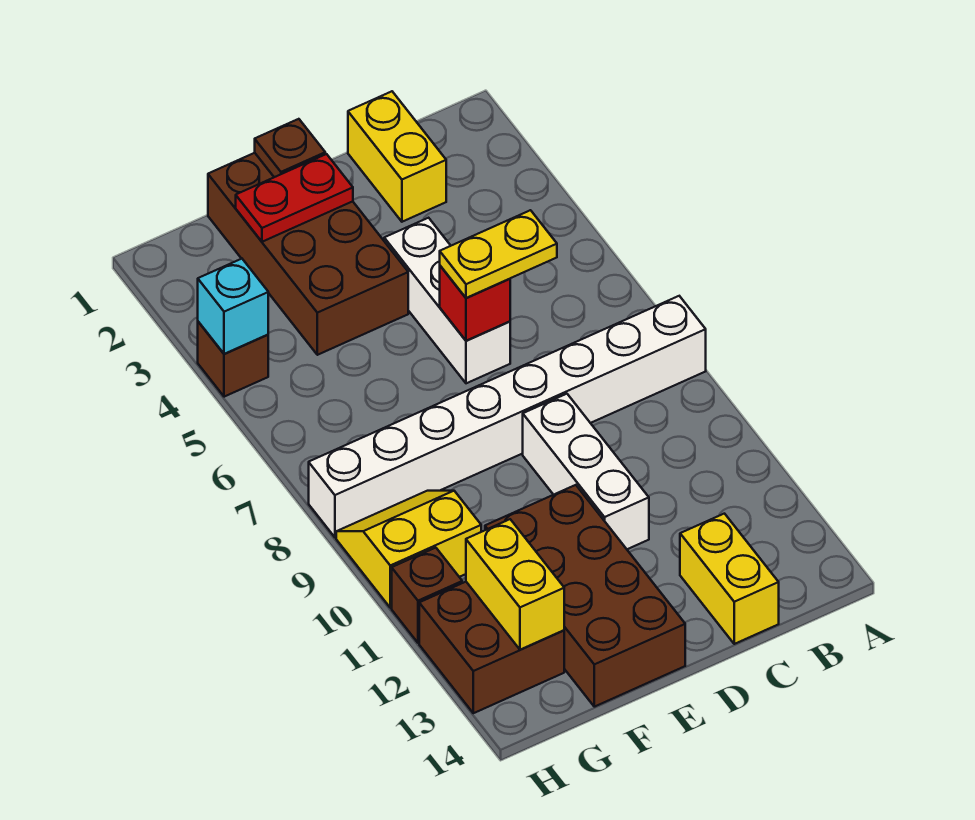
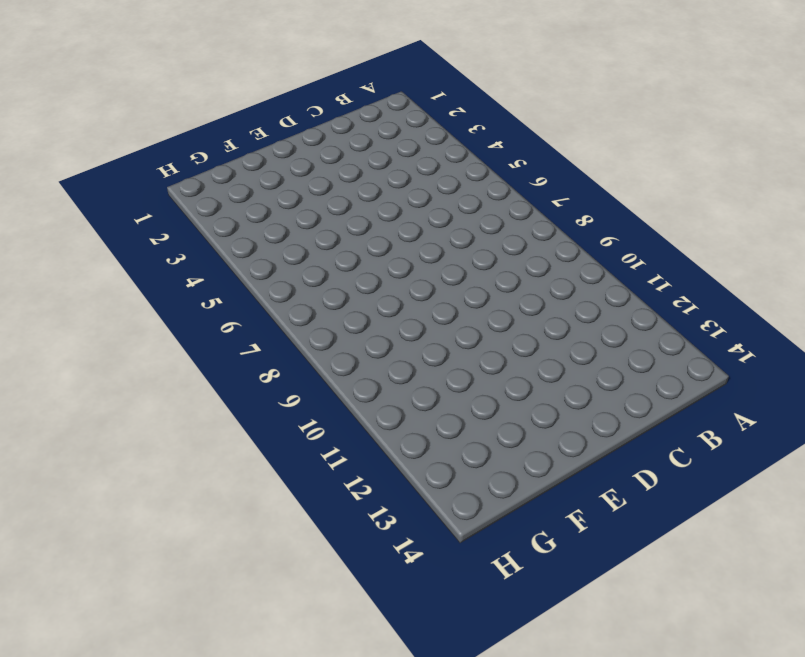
none -> white brick A8:H8 level 1
none -> yellow brick C1:C2 level 1
none -> yellow brick C13:C14 level 1

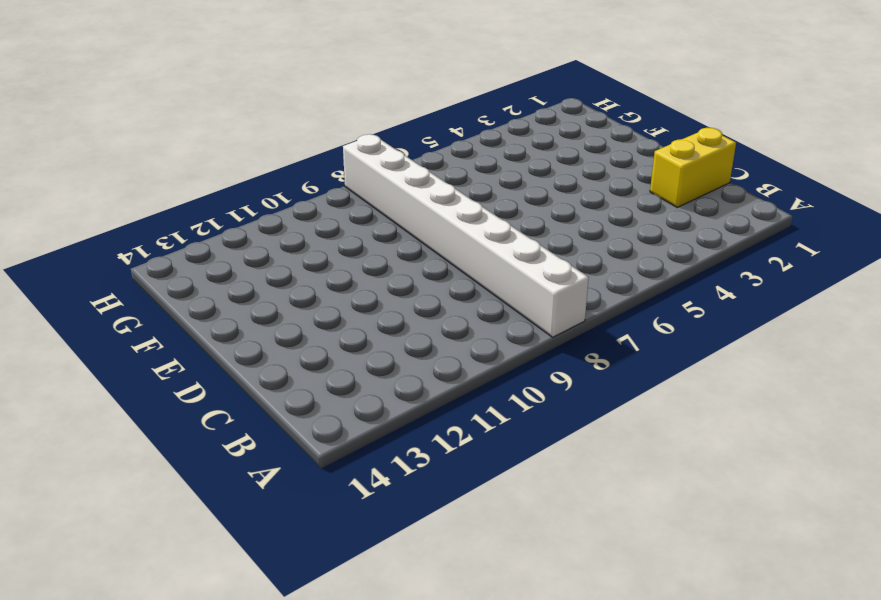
none -> yellow brick C13:C14 level 1
none -> white brick D4:D6 level 1
none -> white brick D9:D11 level 1

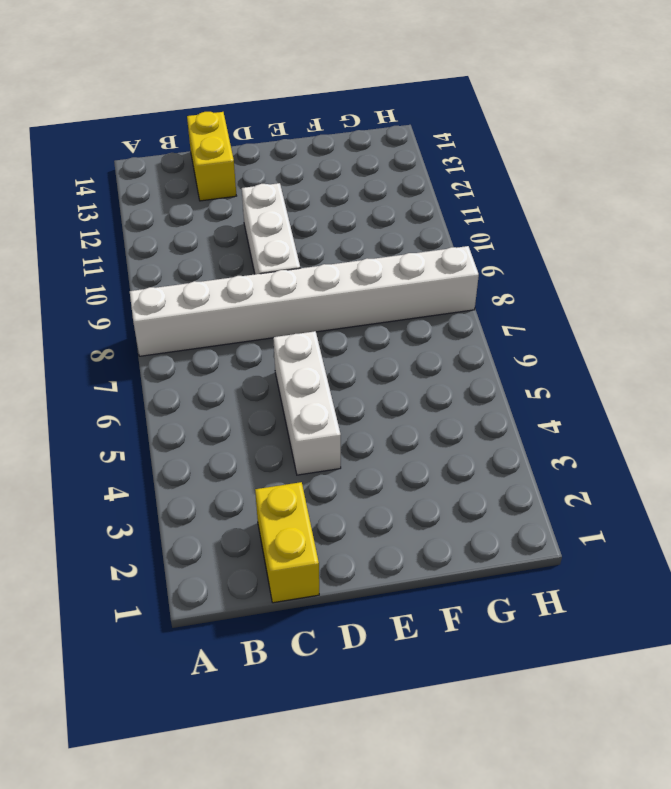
none -> brown brick E1:F4 level 1
none -> brown brick E11:F14 level 1
none -> yellow slope G9:H10 level 1 top 10

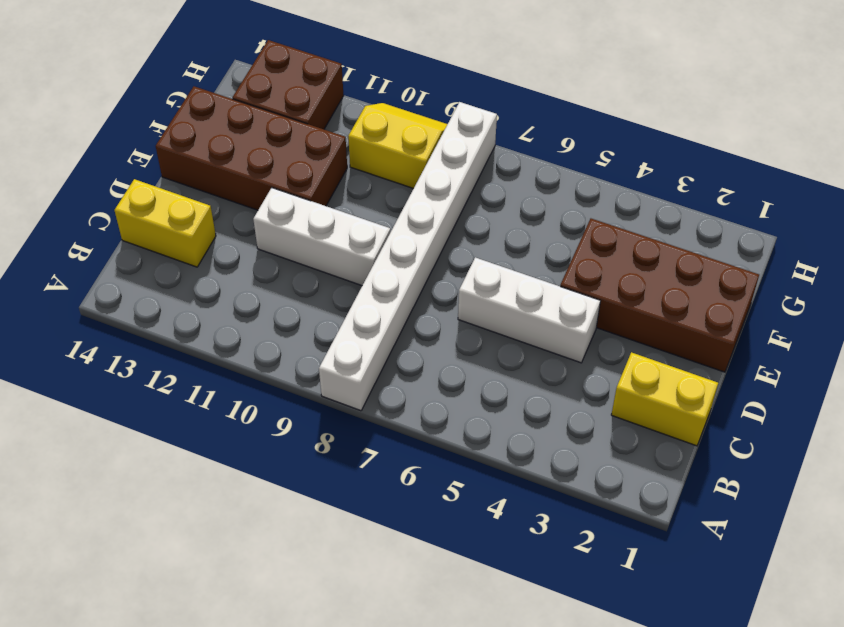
yellow slope G9:H10 level 1 top G -> yellow slope G9:H10 level 1 top 10
none -> brown brick H4 level 1
none -> brown brick H11 level 1
none -> red brick D6 level 2

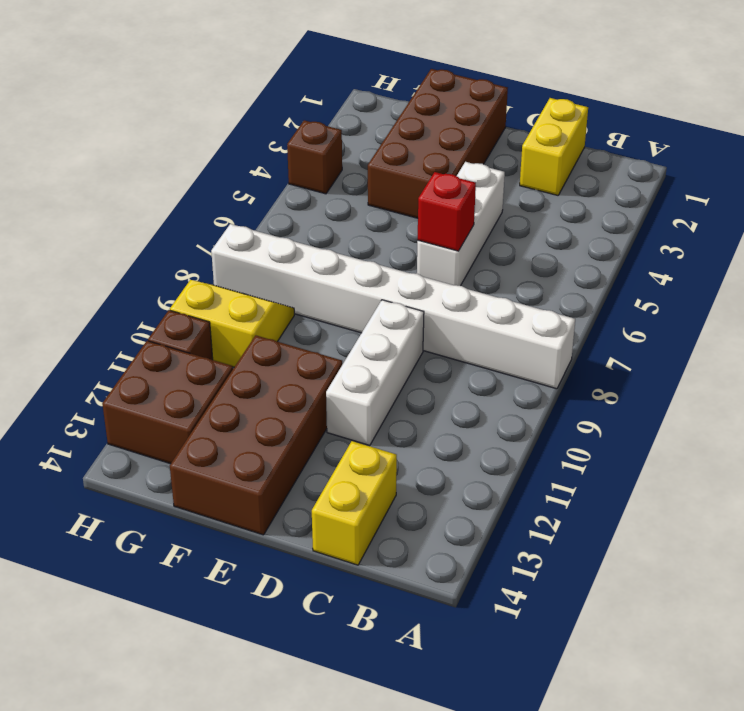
none -> brown plate E1 level 2
none -> red plate E2:F2 level 2
none -> yellow brick G12:G13 level 2

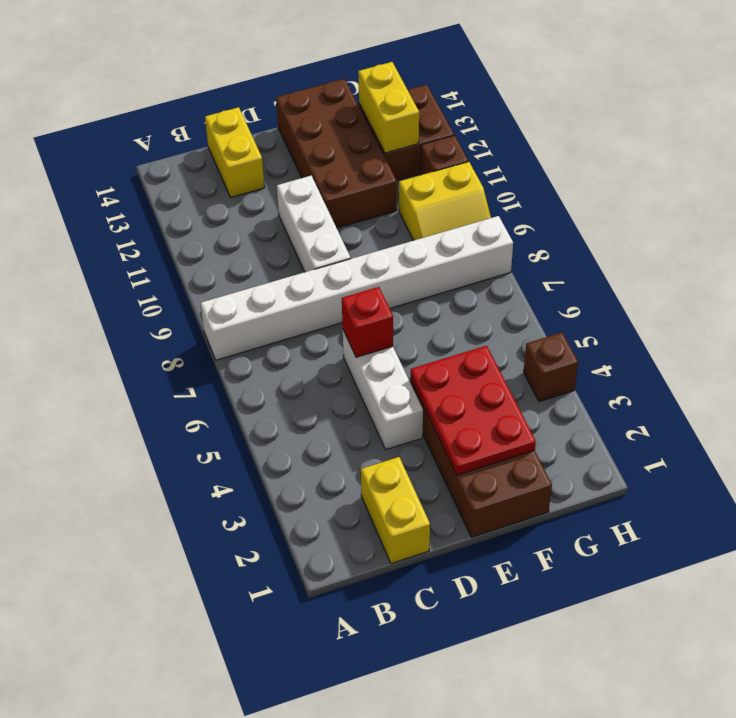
red plate E2:F4 level 2 -> red plate E2:F2 level 2
none -> brown plate E1 level 2
none -> cyan brick H4 level 2
none -> yellow plate C6:D6 level 3

